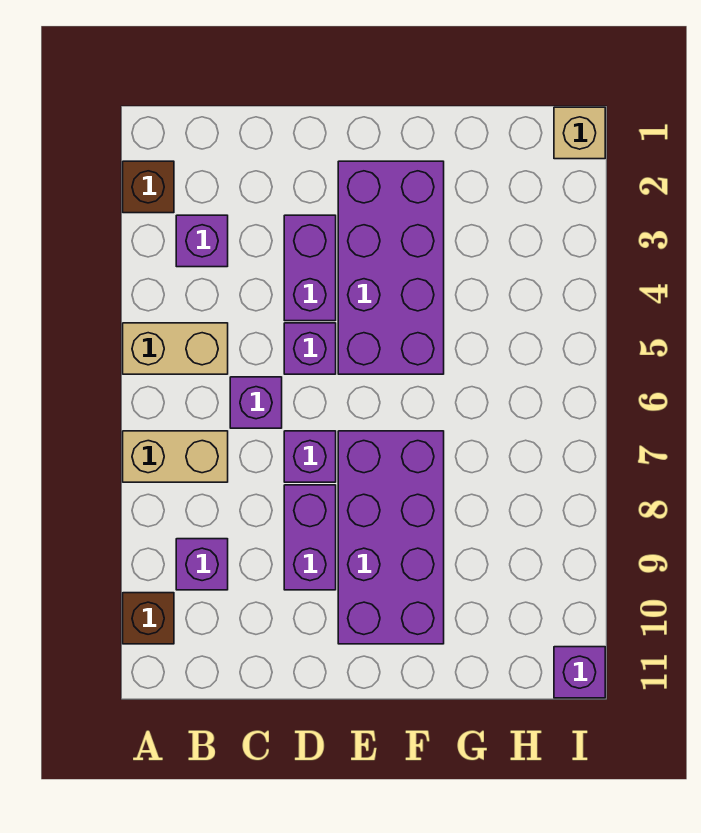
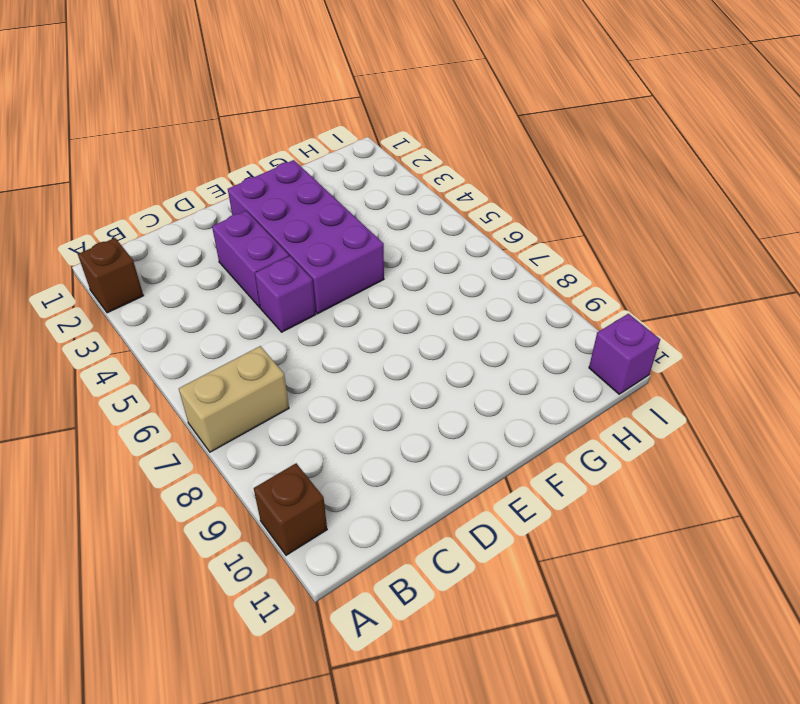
none -> tan brick A5:B5 level 1
none -> purple brick B3 level 1
none -> purple brick B9 level 1

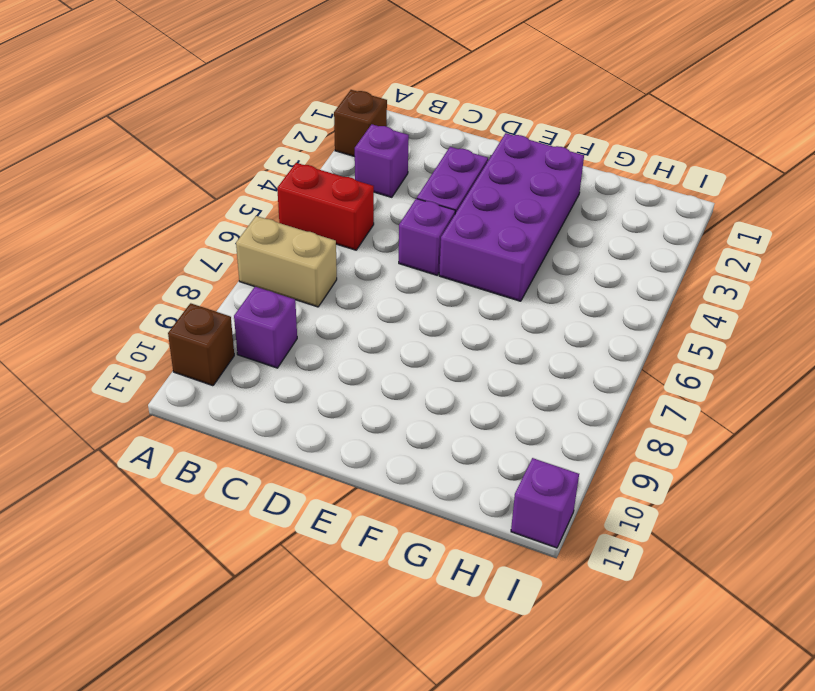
red brick A5:B5 level 1 -> tan brick A5:B5 level 1
none -> purple brick C6 level 1
none -> purple brick D7 level 1
none -> purple brick D8:D9 level 1

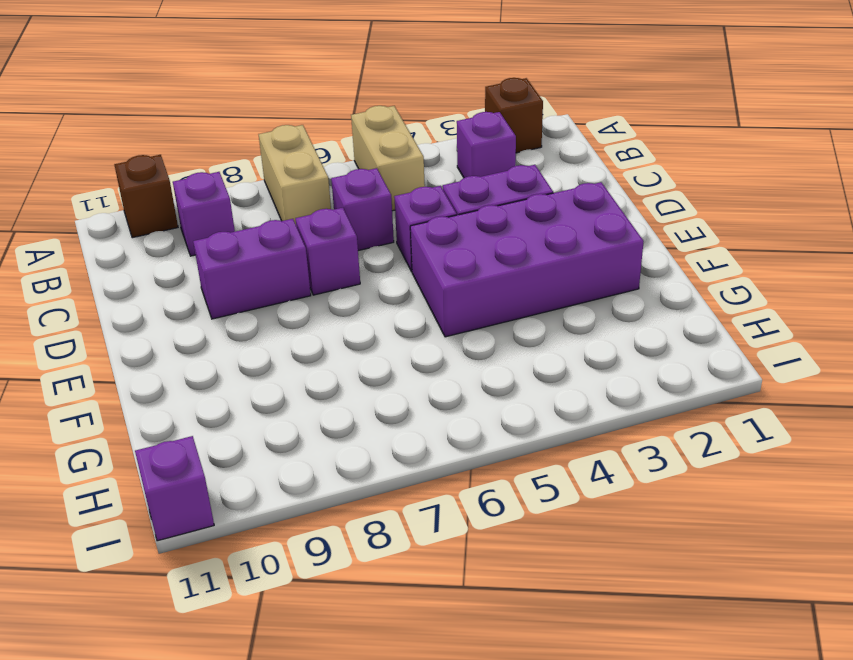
none -> purple brick E7:F10 level 1
none -> tan brick I1 level 1

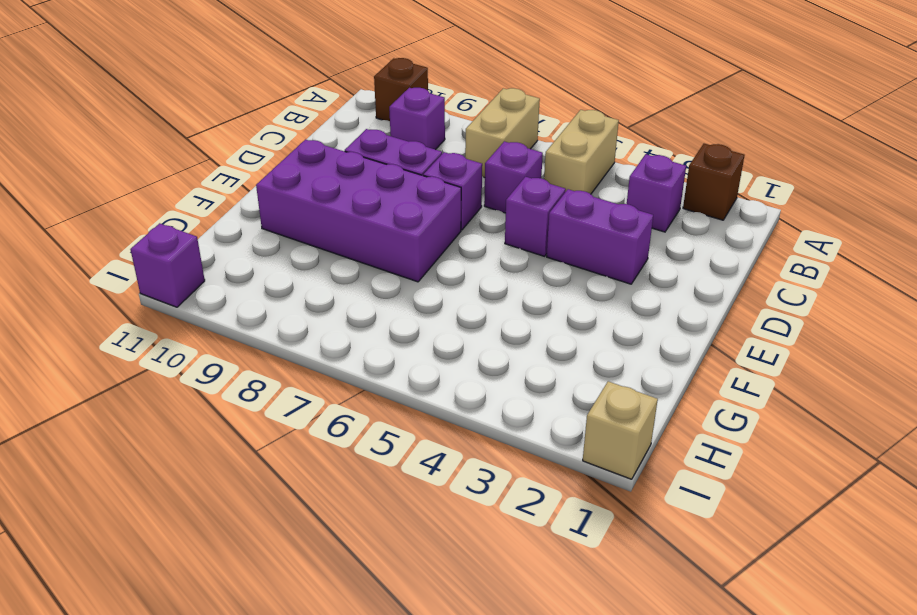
none -> purple brick E2:F5 level 1

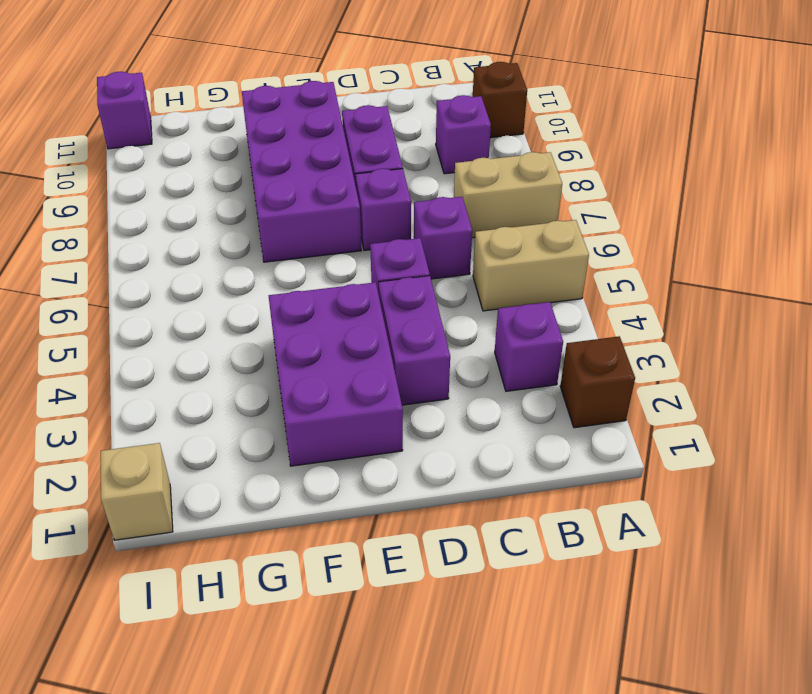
purple brick E2:F4 level 1 -> purple brick E2:F5 level 1

